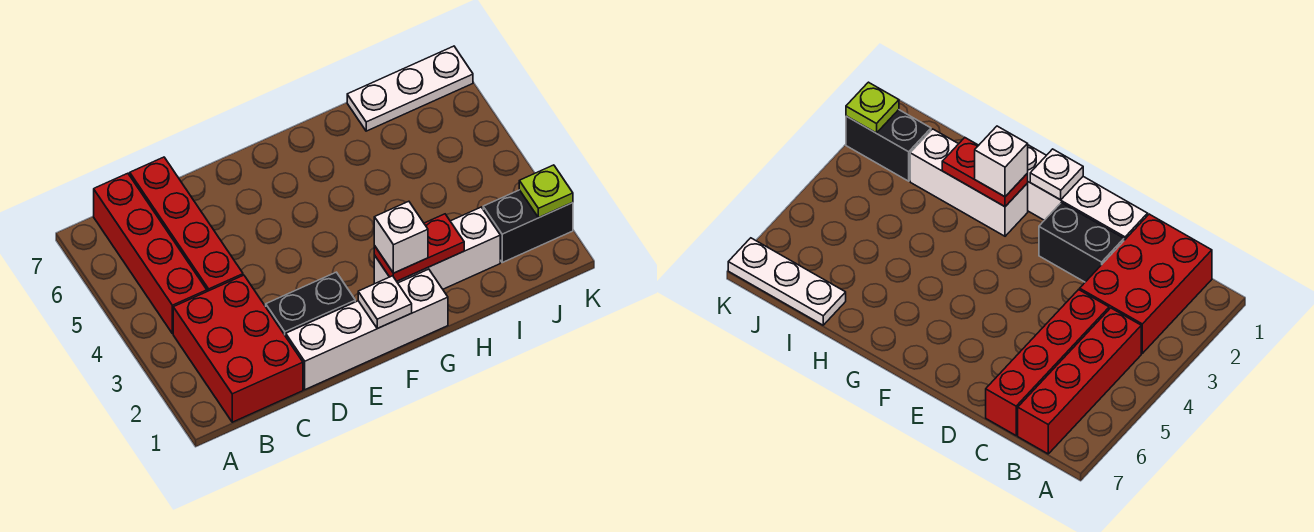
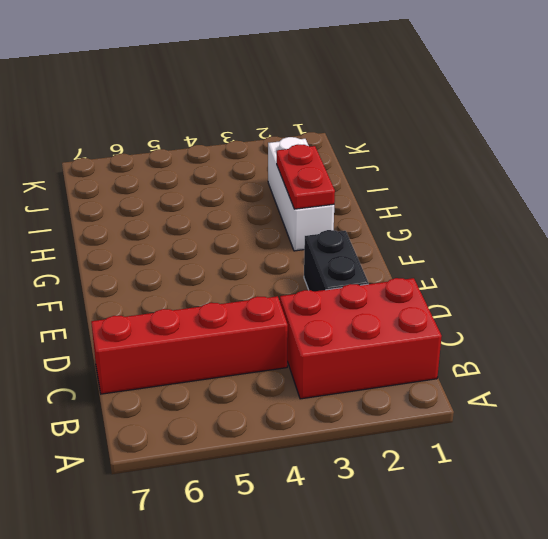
none -> red brick B4:B7 level 1
none -> white brick D1:G1 level 1
none -> white plate I7:K7 level 1

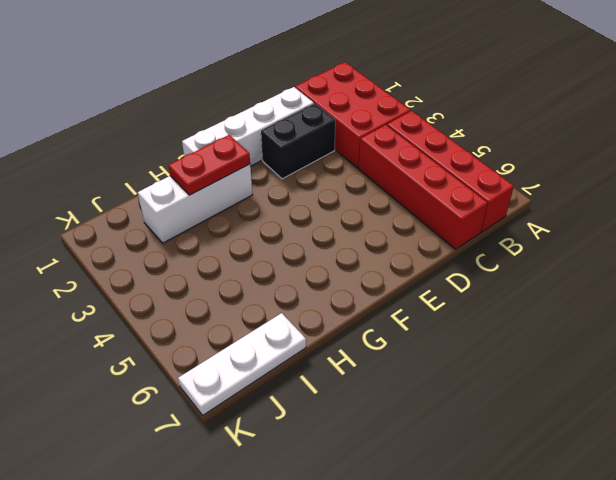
none -> black brick J2:K2 level 1
none -> white plate F1 level 2
none -> lime plate K2 level 2

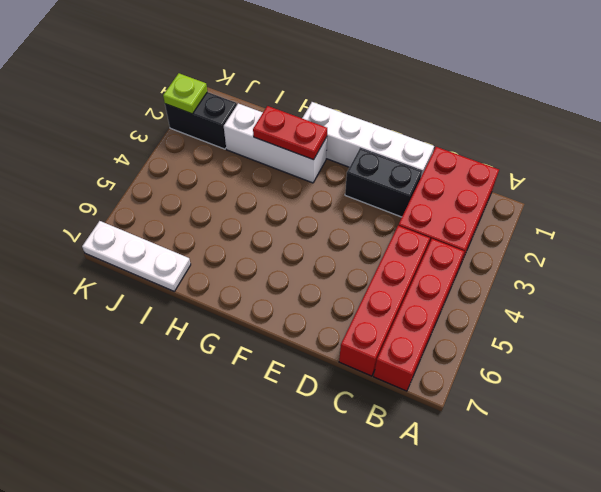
none -> white plate F1 level 2
none -> white brick G2 level 3

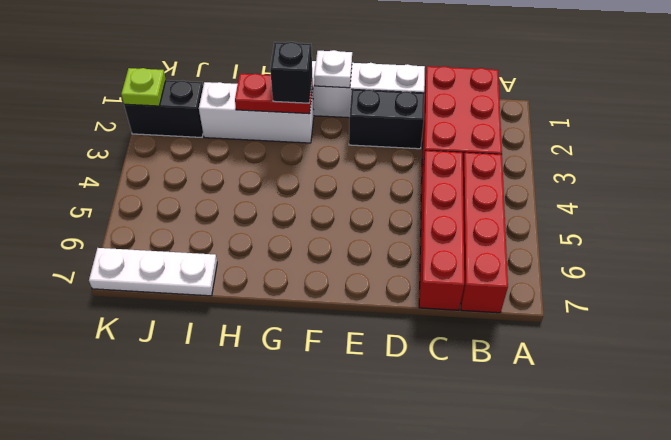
black brick G2 level 3 -> white brick G2 level 3

